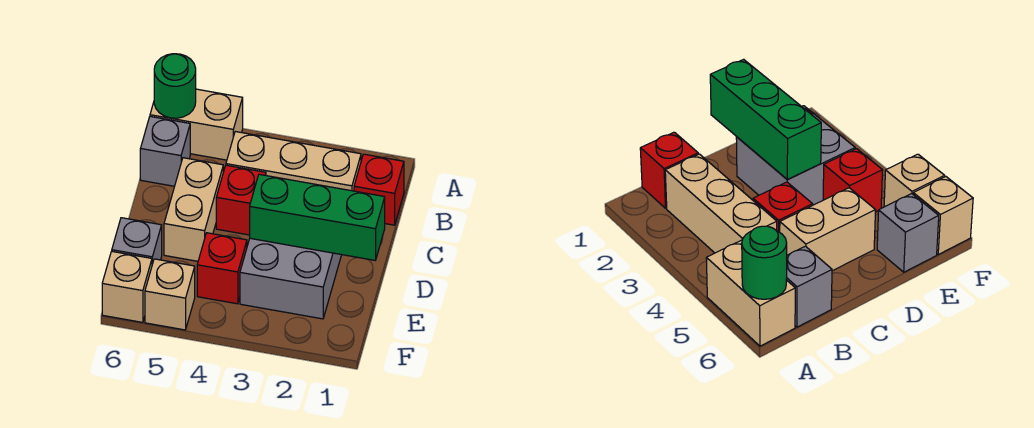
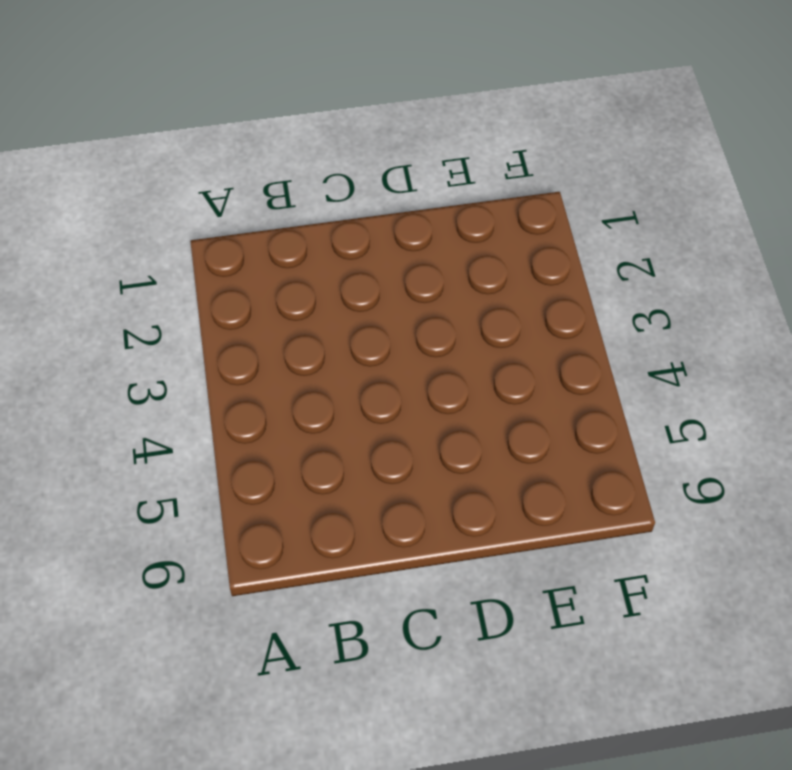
none -> tan brick A5:A6 level 1
none -> red brick B1 level 1
none -> tan brick B2:B4 level 1

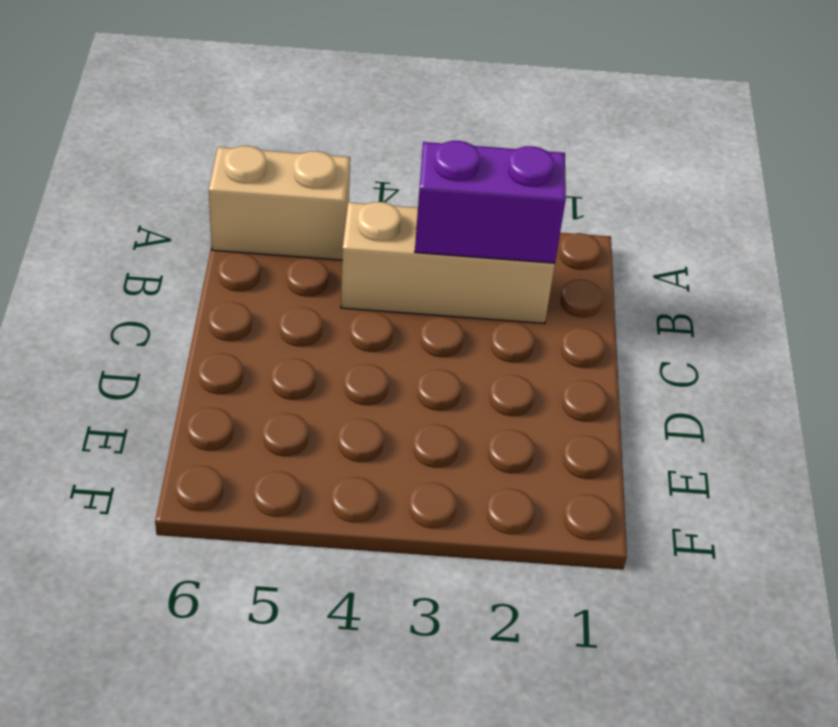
purple brick B2:B3 level 2 -> none
none -> red brick B1 level 1
none -> grey brick B6 level 1
none -> red brick C4 level 1

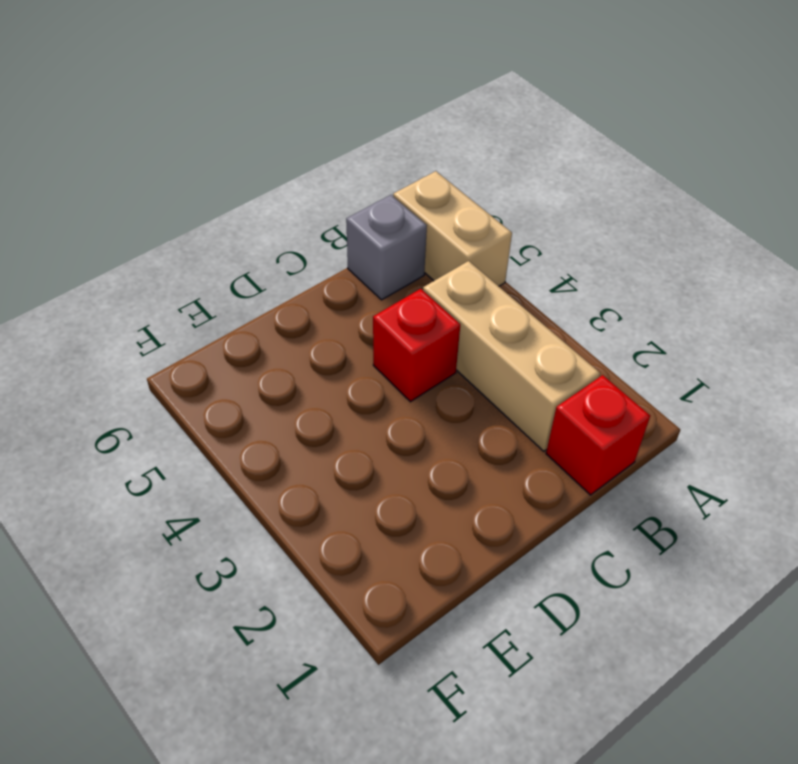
none -> tan brick C5:D5 level 1
none -> grey brick D2:E3 level 1
none -> red brick E4 level 1

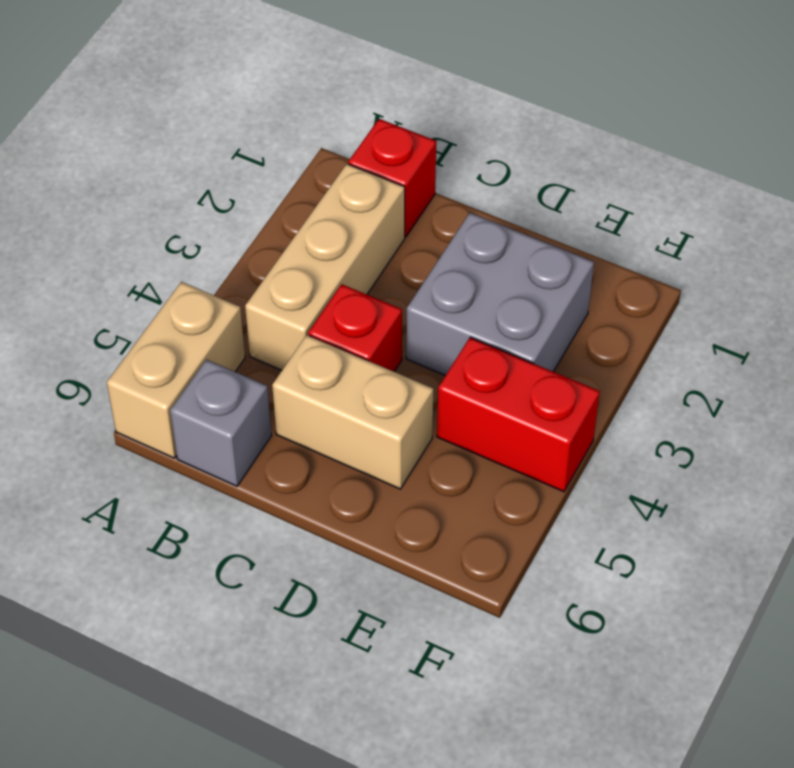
red brick E4:F4 level 1 -> red brick E4 level 1
none -> grey brick E6 level 1
none -> tan brick F5 level 1
none -> tan brick F6 level 1

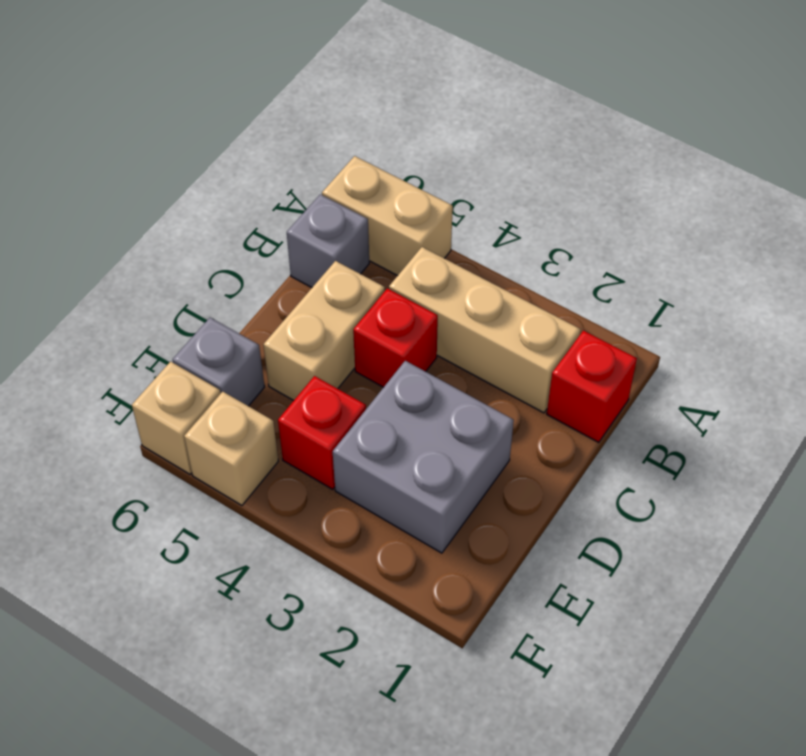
none -> green round brick A6 level 2
none -> green brick D1:D3 level 2

